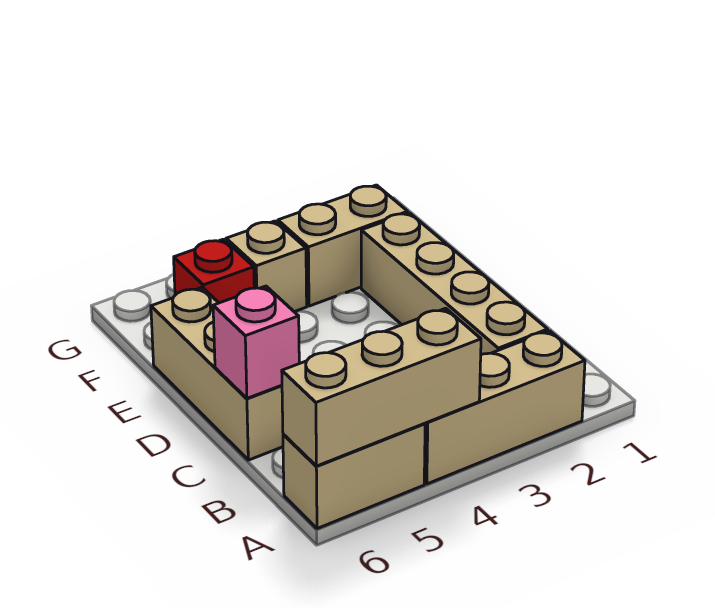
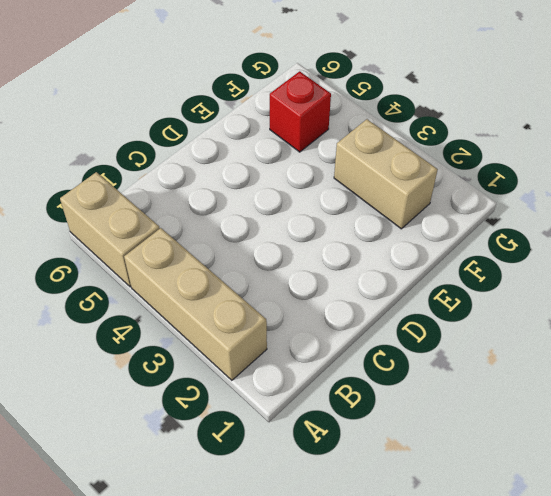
none -> tan brick B2:E2 level 1
none -> tan brick C6:E6 level 1

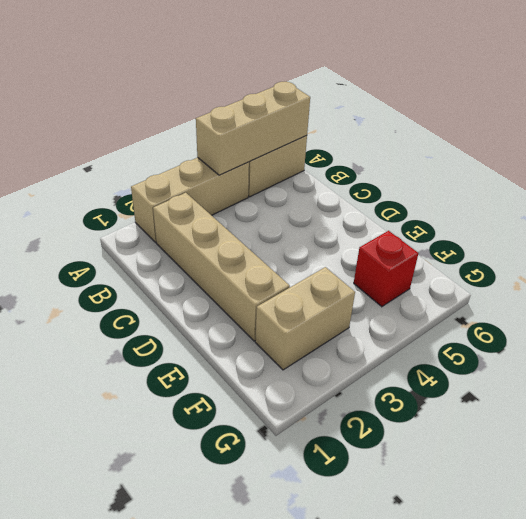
none -> tan brick C6:E6 level 1
none -> tan brick F4 level 1

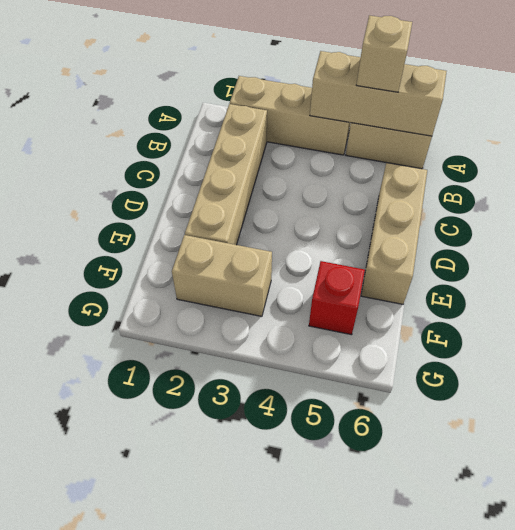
tan brick A5 level 3 -> tan brick F4 level 1
none -> pink brick C6 level 2

